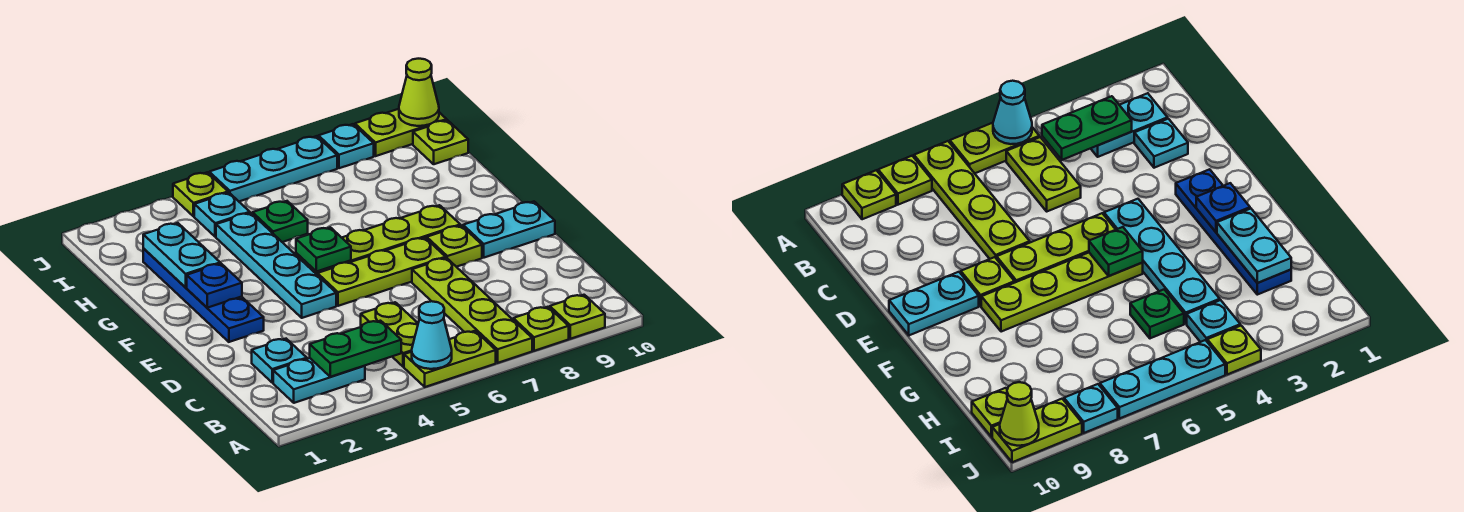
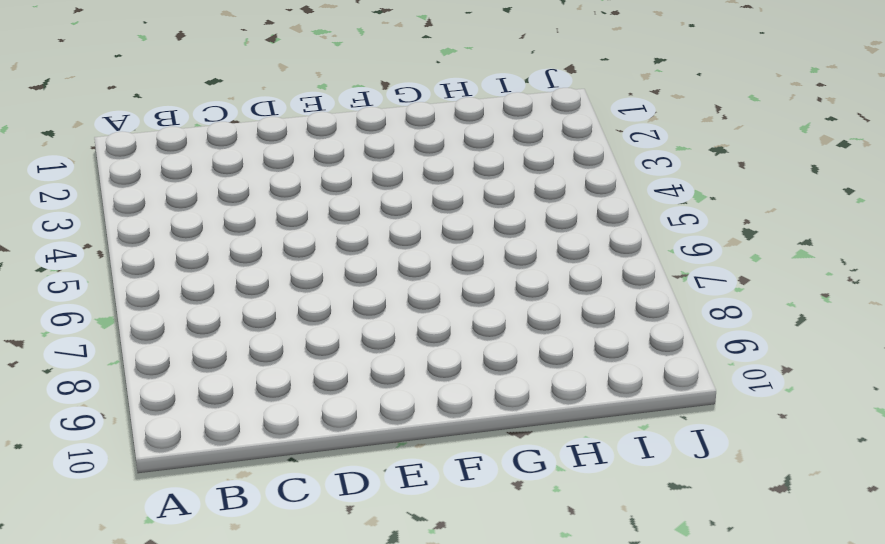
none -> lime plate A5:A6 level 1
none -> lime plate A7:D7 level 1
none -> lime plate A8 level 1

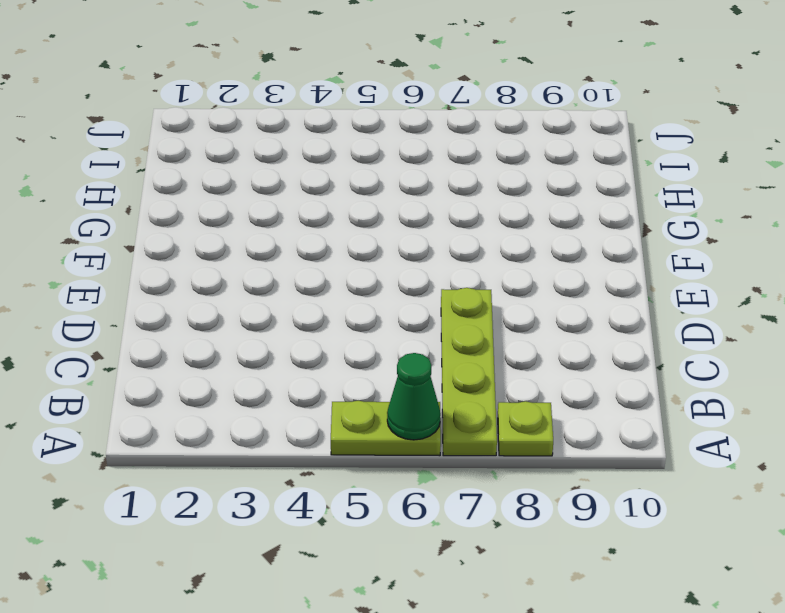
green cone A6 level 2 -> none
none -> lime plate A9 level 1
none -> cyan plate B2:B3 level 1
none -> lime plate B5:C5 level 1

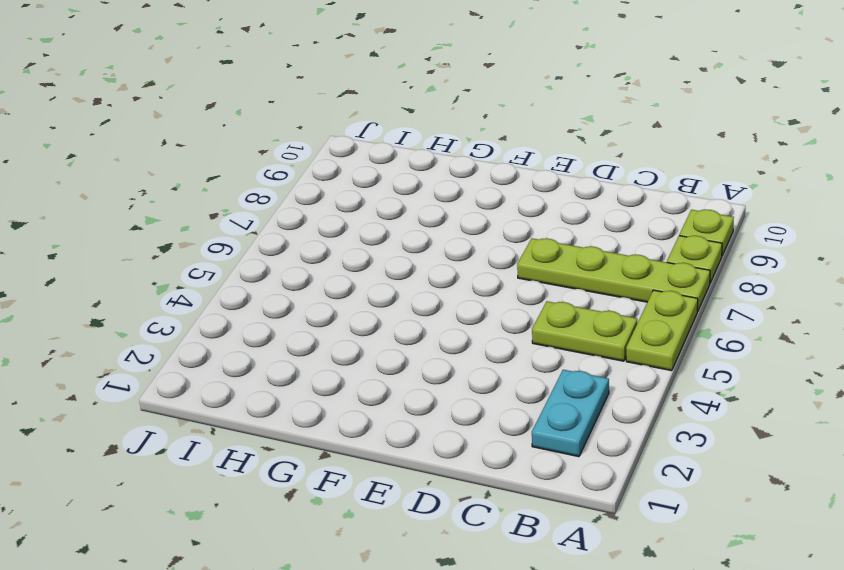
none -> cyan plate C2 level 1
none -> blue plate E2:H2 level 1
none -> cyan plate E4:H4 level 1

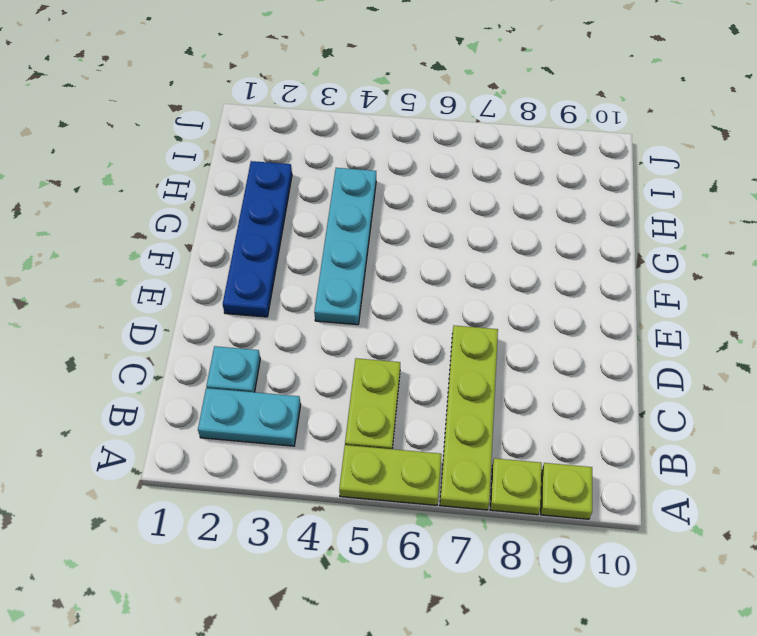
none -> lime plate E5:E7 level 1
none -> lime plate E8 level 1
none -> cyan plate E9:E10 level 1

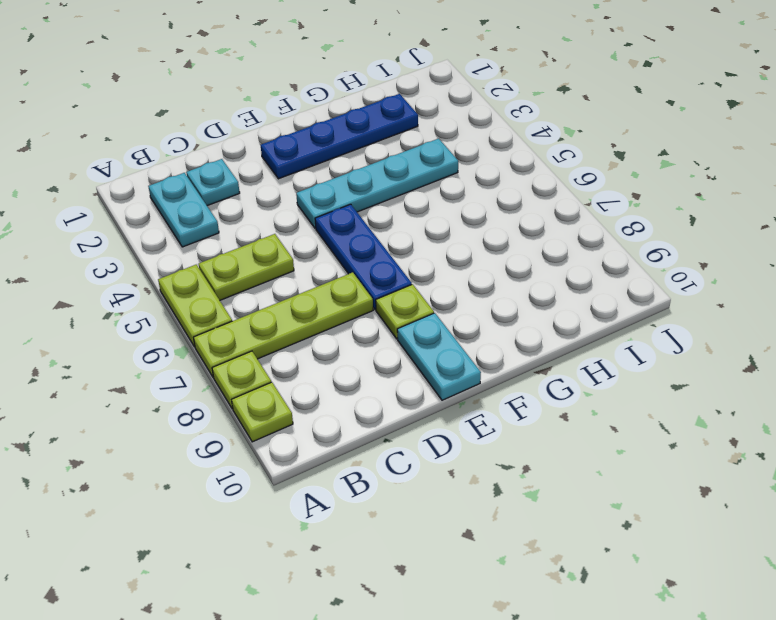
blue plate E5:E7 level 1 -> lime plate E5:E7 level 1
none -> lime plate F5:F8 level 1
none -> green plate H5 level 1
none -> cyan plate I4 level 1

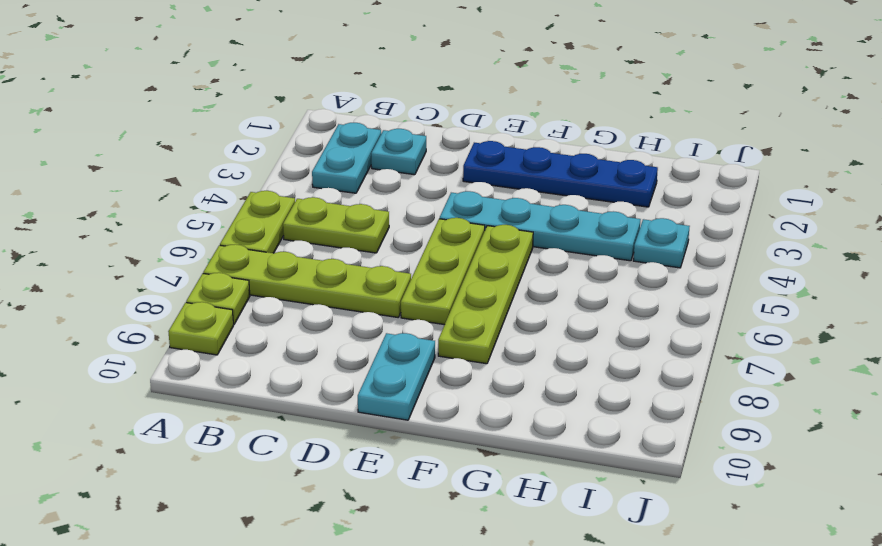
none -> lime plate E8 level 1
none -> green plate H5 level 1
none -> lime plate I10 level 1

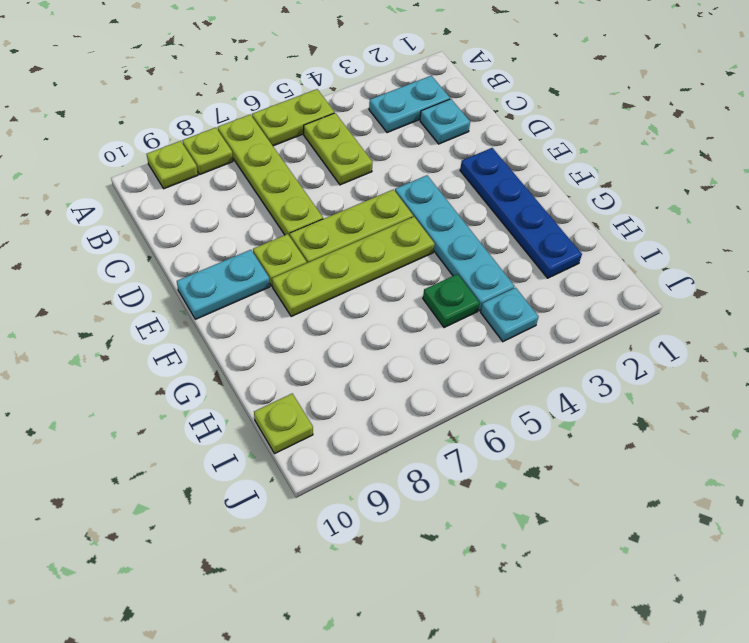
none -> lime plate J4 level 1
none -> cyan plate J5:J7 level 1
none -> cyan plate J8 level 1

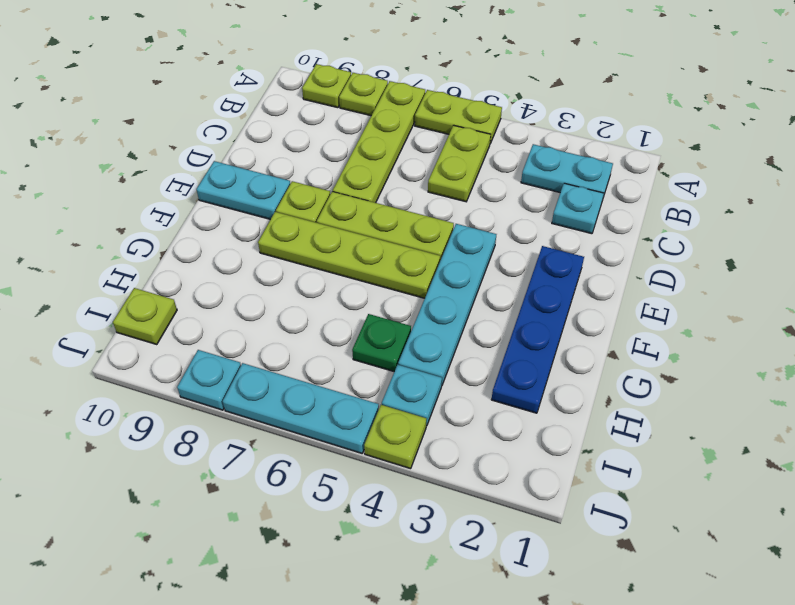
none -> lime plate J9:J10 level 1
none -> cyan cone A5 level 2
none -> green plate B3:B4 level 2

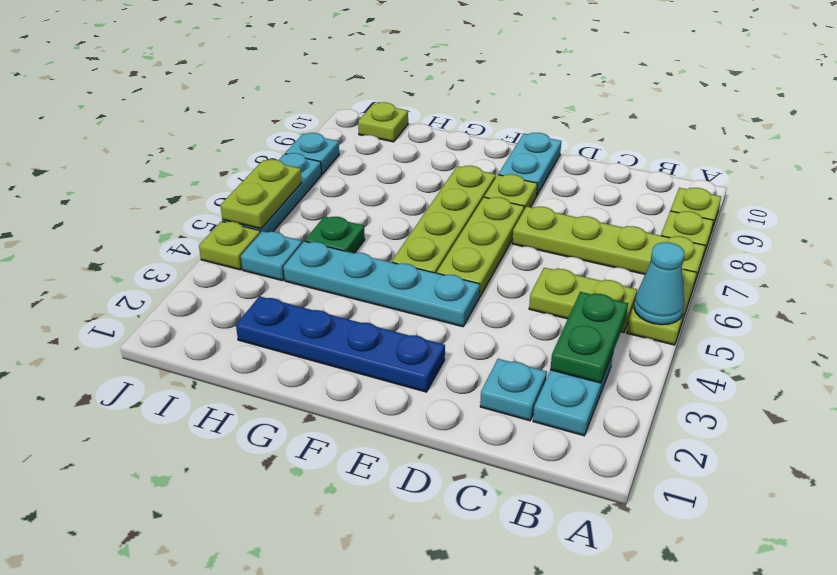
lime plate J5:J6 level 2 -> lime plate J9:J10 level 1
none -> blue plate F2 level 2
none -> green plate F5 level 2
none -> cyan plate G2:H2 level 2

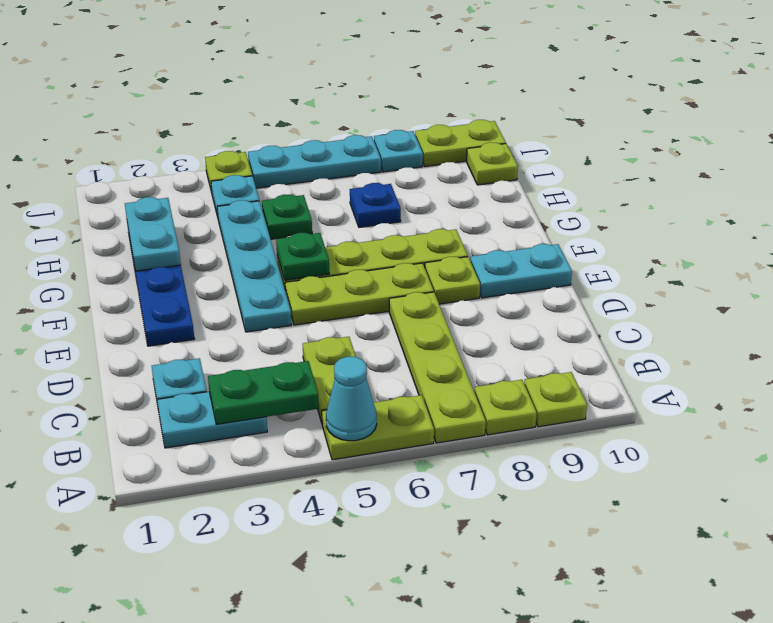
blue plate H7 level 1 -> blue plate F2 level 2
none -> lime cone J10 level 2

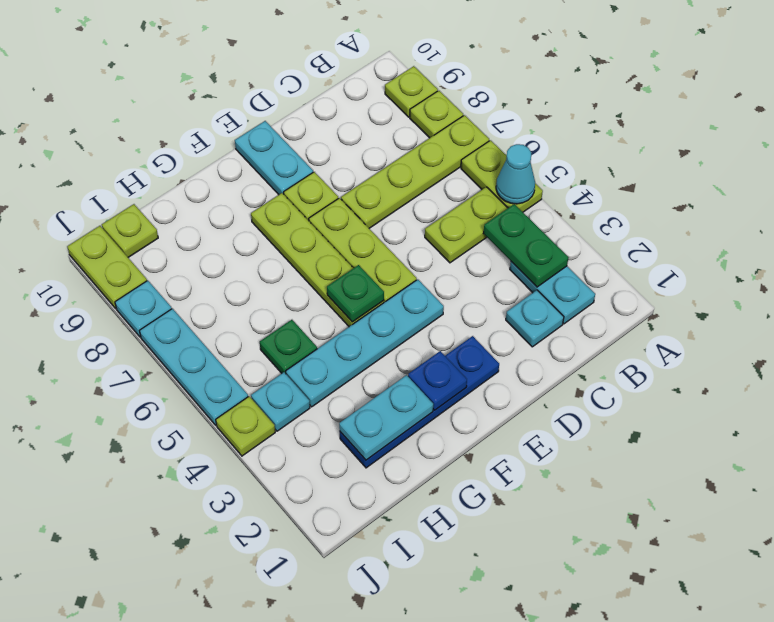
none -> lime cone J10 level 2

